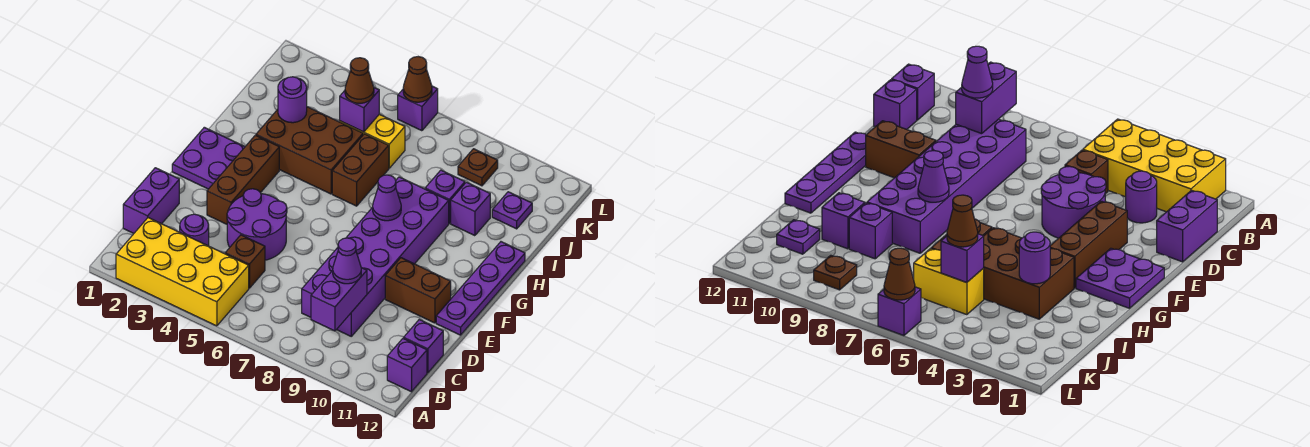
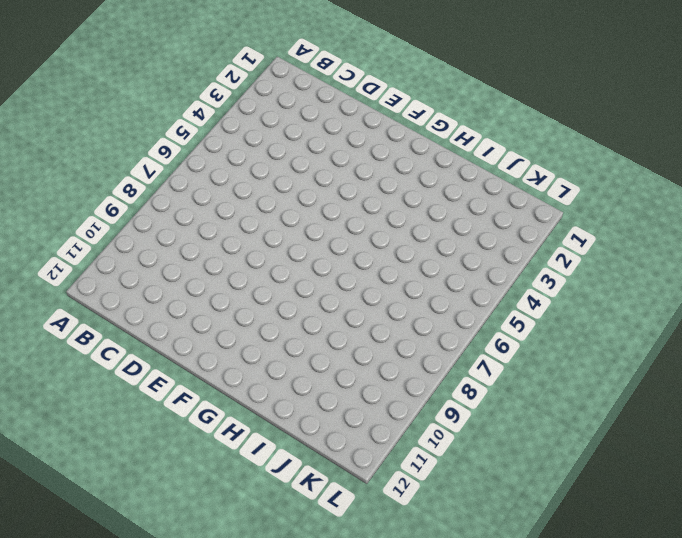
none -> yellow brick A2:B5 level 1
none -> purple brick B12 level 1
none -> purple brick C1:D1 level 1

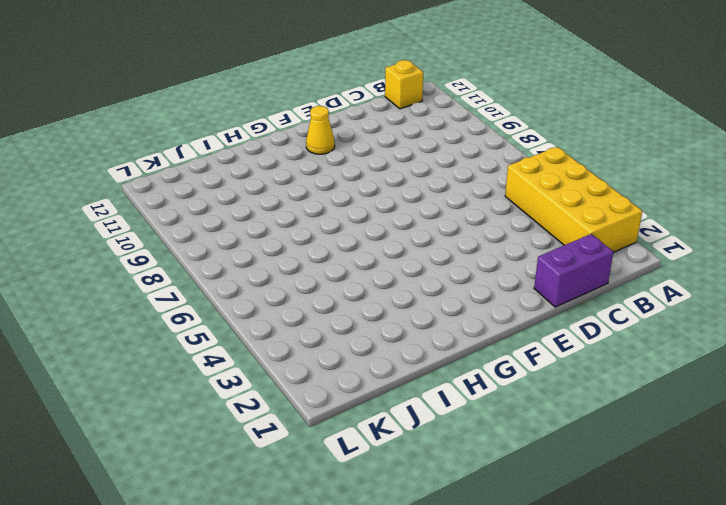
yellow brick B12 level 1 -> purple brick B12 level 1
yellow cone F11 level 1 -> none
none -> purple round brick C3 level 1
none -> brown brick C5 level 1
none -> purple brick C8:H9 level 1

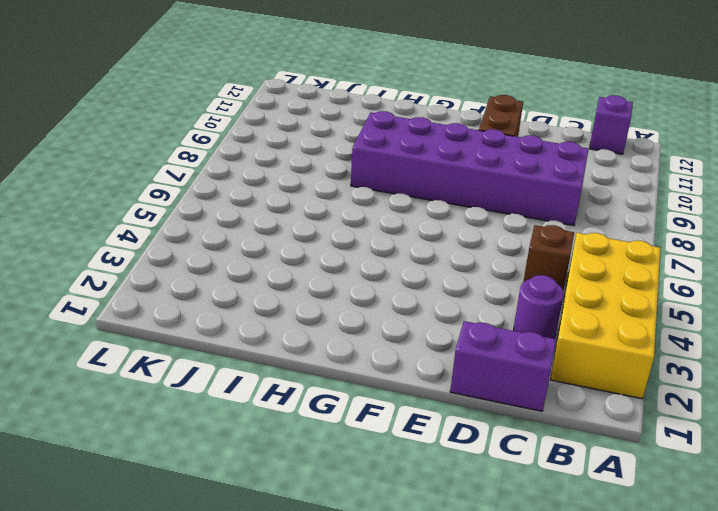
none -> purple brick C12 level 1
none -> purple round brick D4:E5 level 1
none -> brown brick E3:G3 level 1

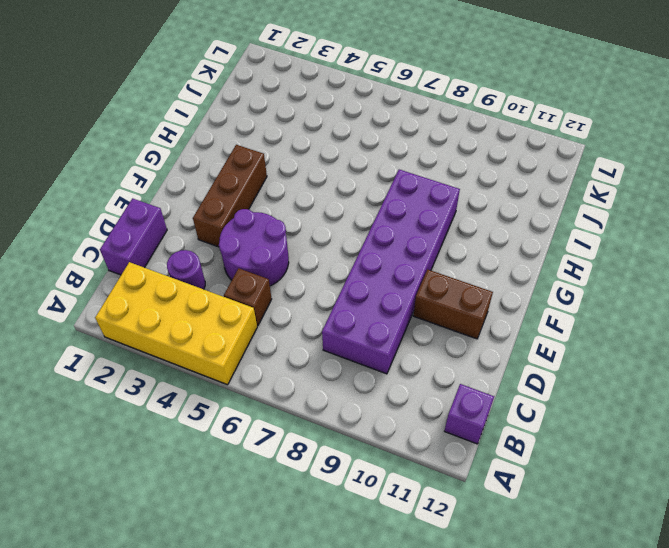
none -> purple brick C12 level 1
none -> purple plate E12:H12 level 1
none -> purple plate F1:G2 level 1

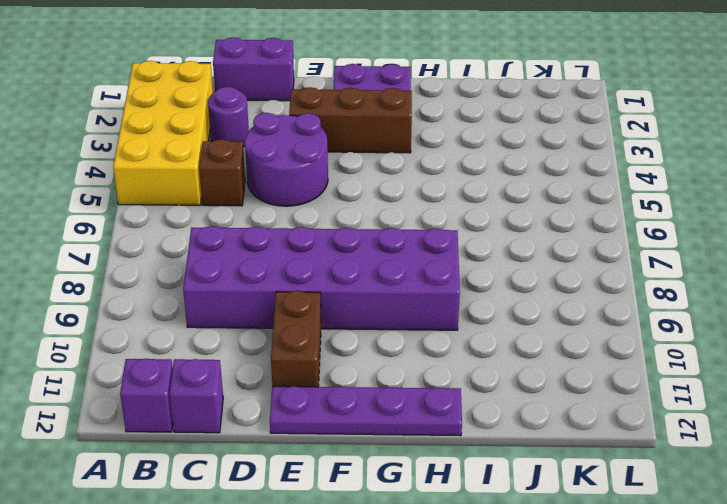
none -> brown brick H3:I5 level 1
none -> brown brick H6:I6 level 1
none -> purple brick I9 level 1

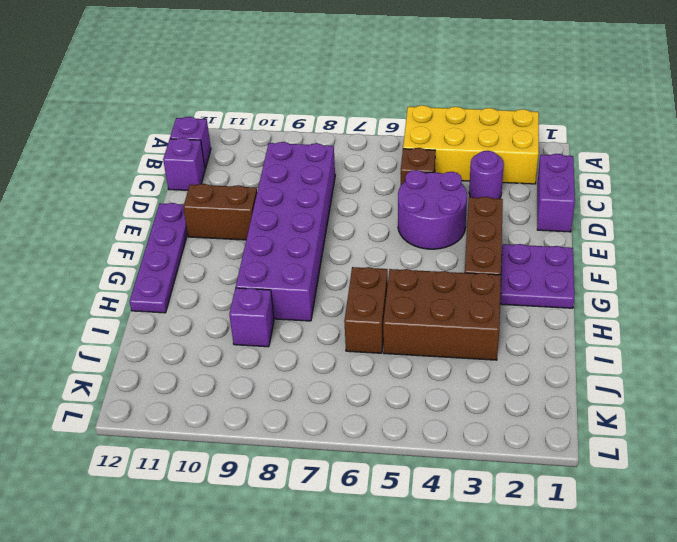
none -> purple brick I10 level 1
none -> yellow brick J5:J6 level 1
none -> purple plate J11 level 1

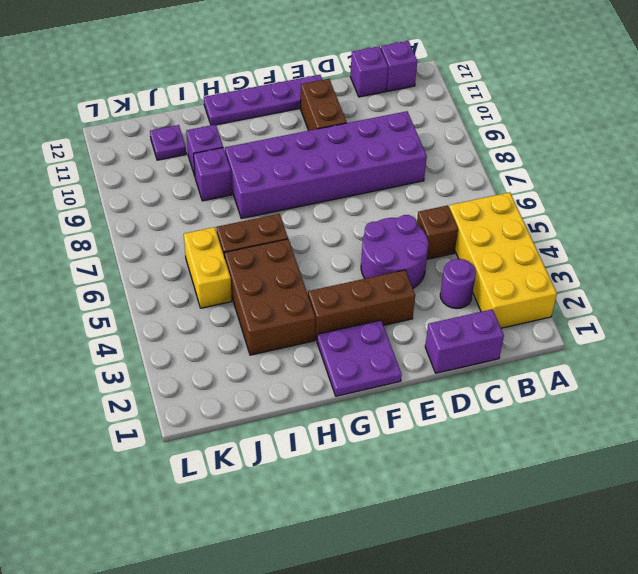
none -> brown plate K9 level 1
none -> purple brick L6 level 1
none -> purple brick B9:C9 level 2

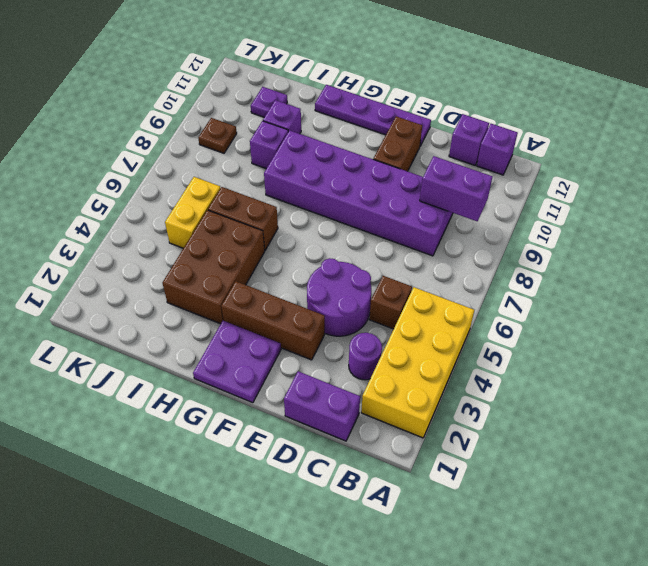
none -> purple brick L6 level 1
none -> purple cone G8 level 2
none -> purple round brick I3 level 2

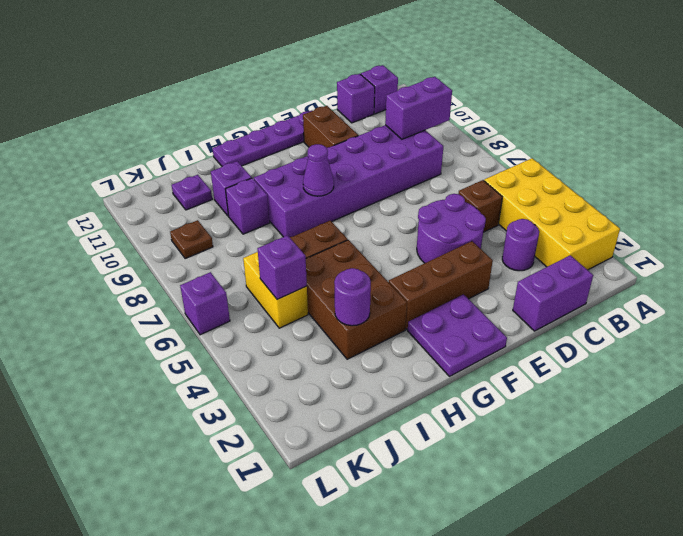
none -> brown cone L6 level 2
none -> purple cone C9 level 3
none -> brown cone J5 level 3

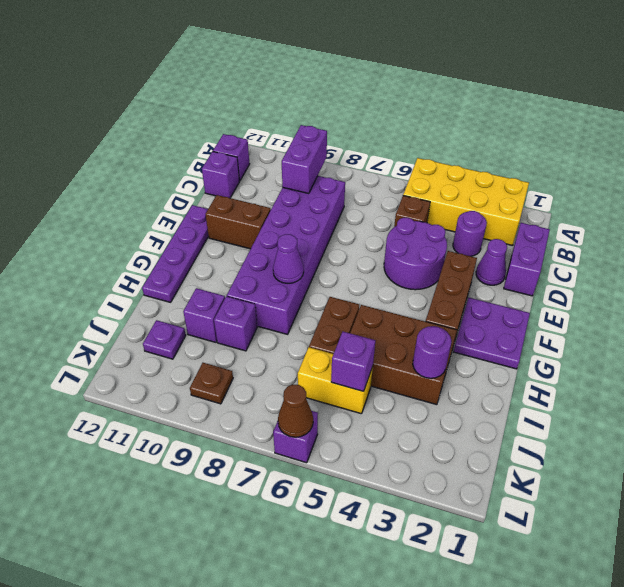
purple cone D2 level 1 -> purple cone C9 level 3
none -> brown cone J5 level 3

